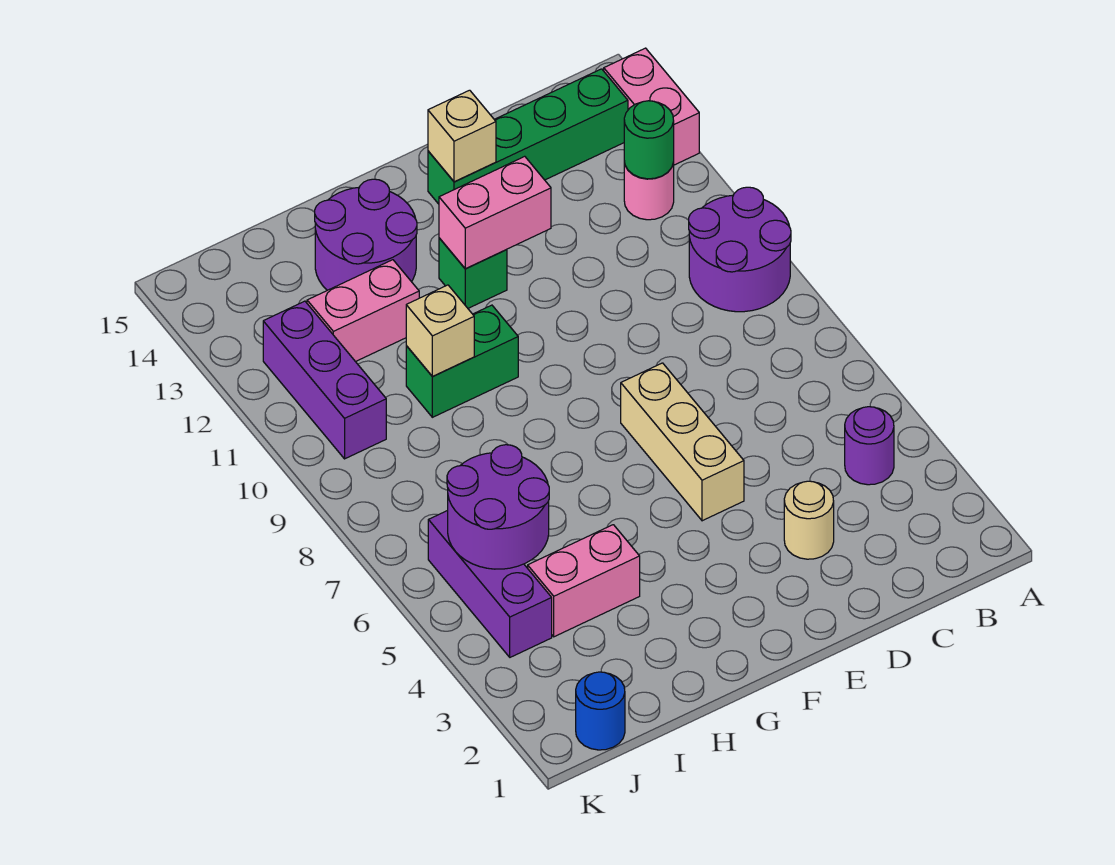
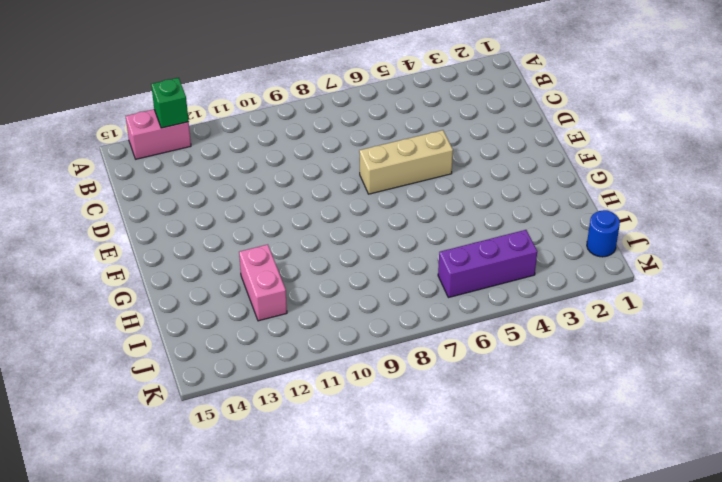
green brick A13 level 2 -> green brick F12 level 1
none -> purple round brick A9:B10 level 1
none -> purple round brick B4 level 1
none -> pink round brick B12 level 1

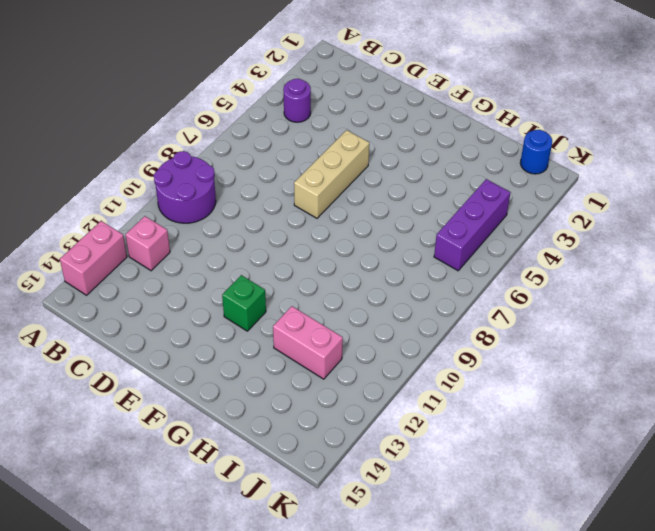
pink brick B12 level 1 -> pink round brick B12 level 1
none -> green brick B14:E14 level 1
none -> tan round brick D3 level 1
none -> green brick G10:H10 level 1

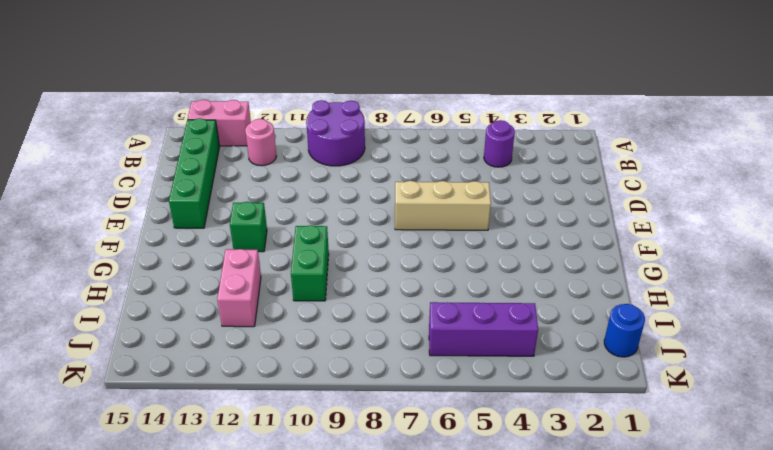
none -> tan round brick D3 level 1
none -> purple round brick G13:H14 level 1
none -> pink brick H4:I4 level 1

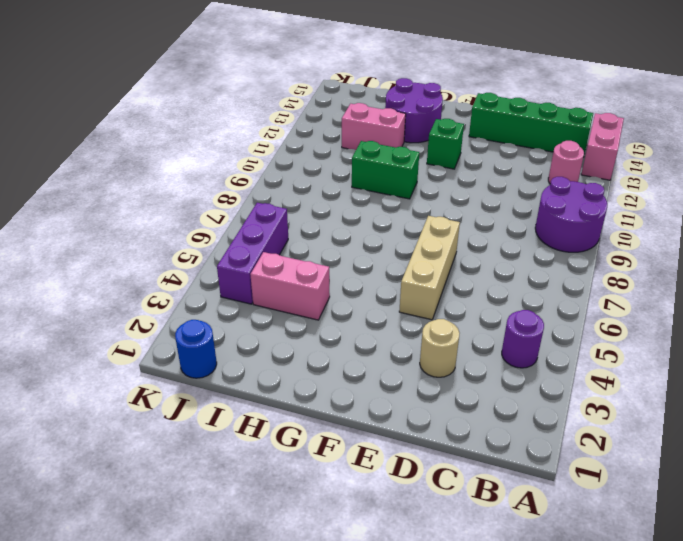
none -> purple brick J10:J12 level 1
none -> green round brick B12 level 2
none -> pink brick E12:F12 level 2

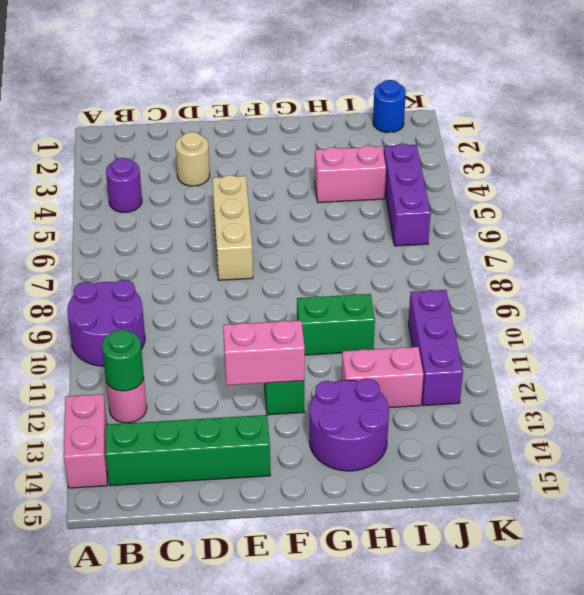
none -> tan brick E14 level 2
none -> tan brick H10 level 2
none -> purple round brick I5:J6 level 2

